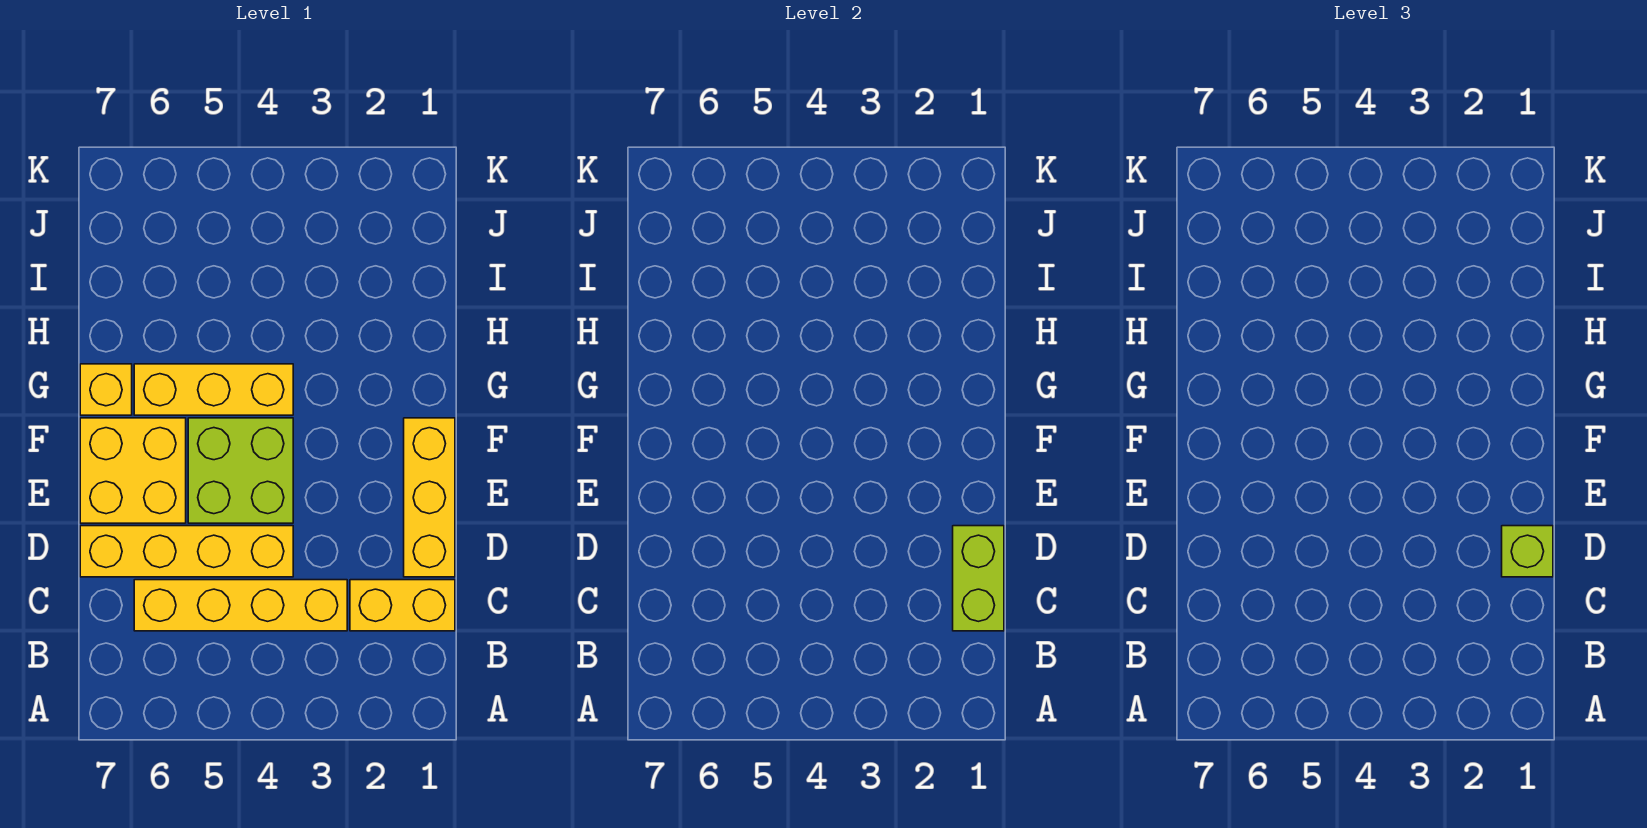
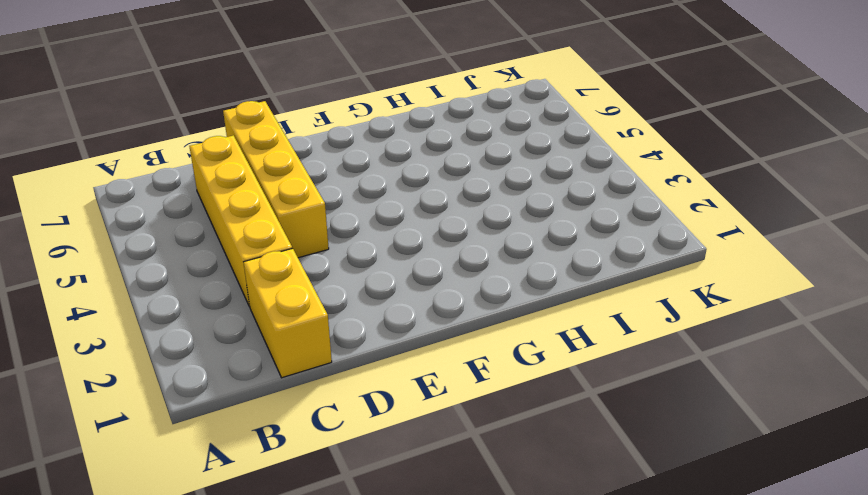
none -> yellow brick D1:F1 level 1
none -> lime brick E4:F5 level 1

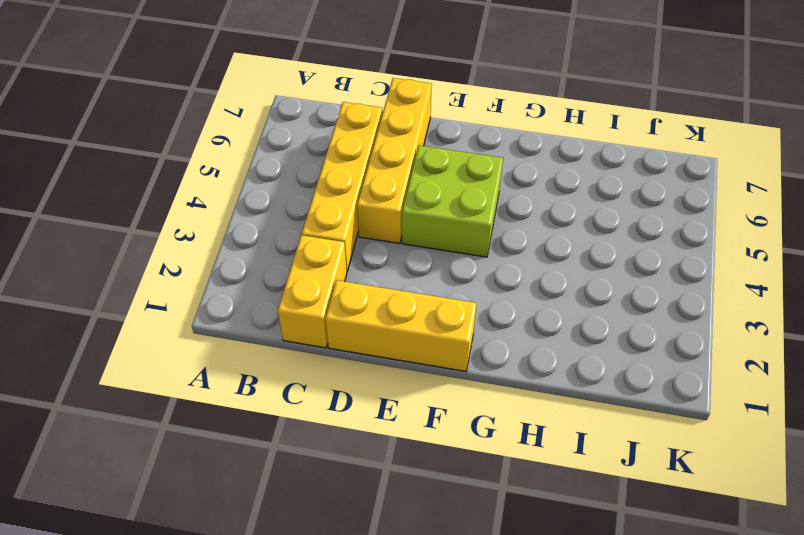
none -> yellow brick E6:F7 level 1
none -> yellow brick G4:G6 level 1

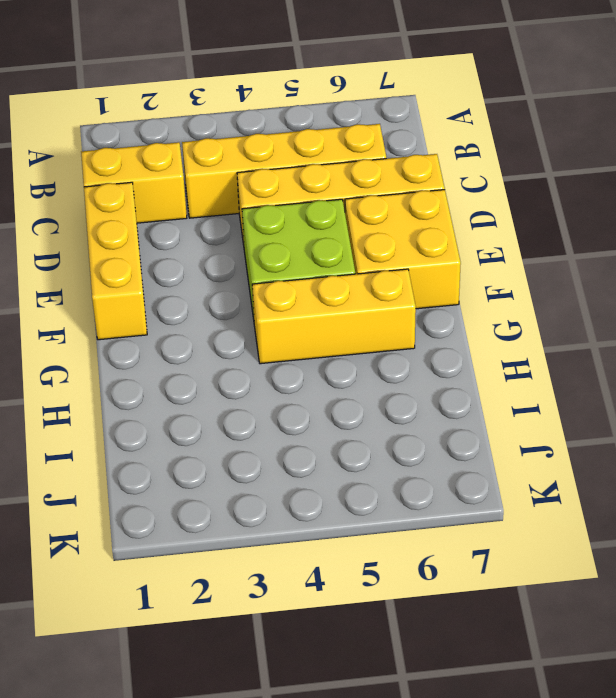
none -> yellow brick G7 level 1
none -> lime brick C1:D1 level 2

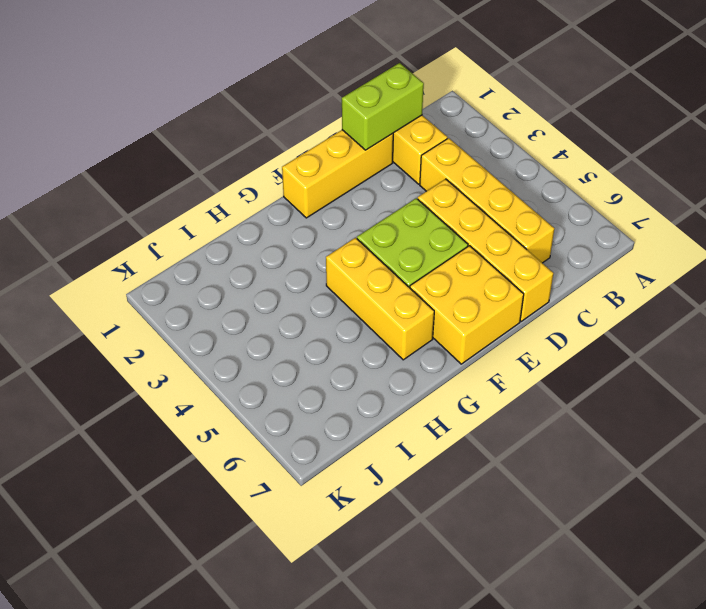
none -> yellow brick G7 level 1
none -> lime brick D1 level 3

